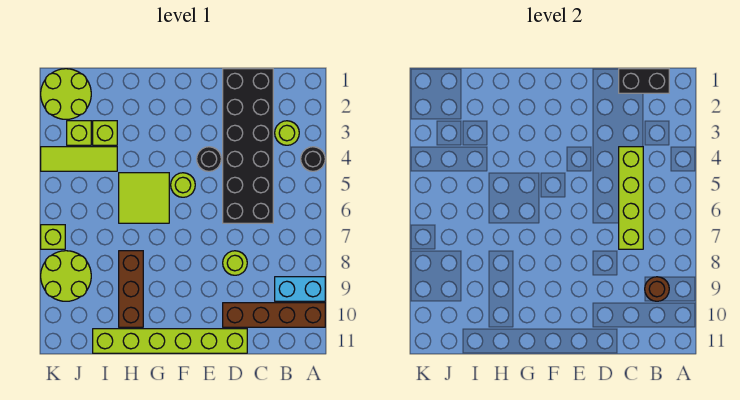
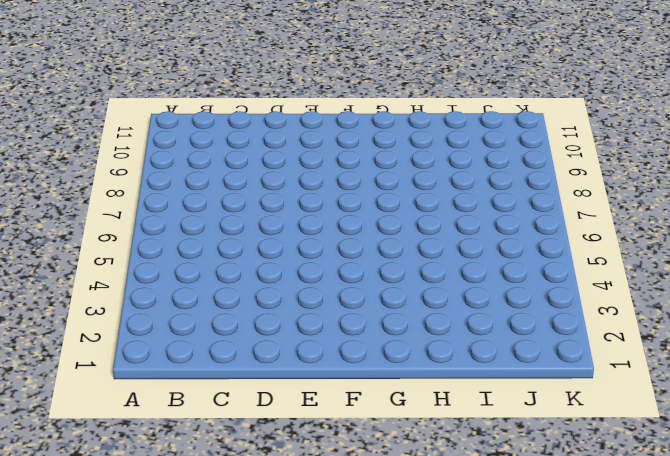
none -> black round brick A4 level 1
none -> cyan brick A9:B9 level 1
none -> brown brick A10:D10 level 1

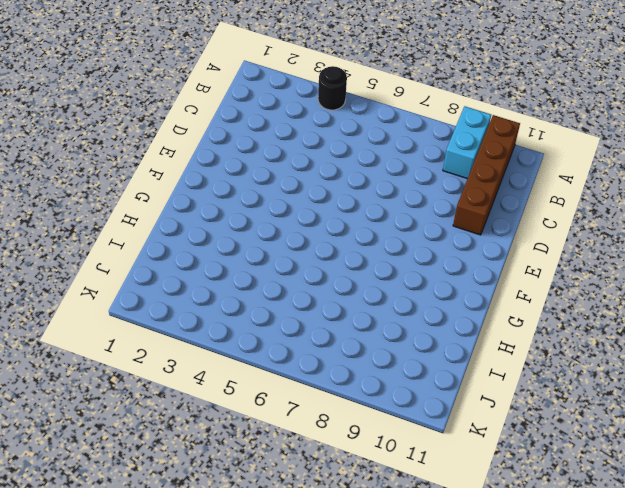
none -> lime round brick B3 level 1
none -> black brick C1:D6 level 1
none -> lime round brick D8 level 1

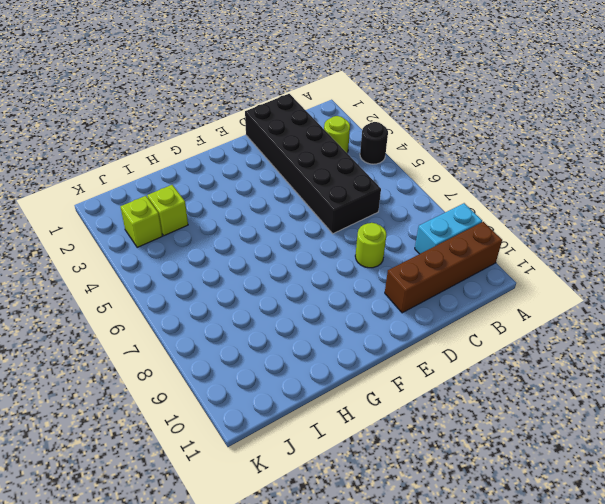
none -> lime brick D11:I11 level 1
none -> black round brick E4 level 1
none -> lime round brick F5 level 1

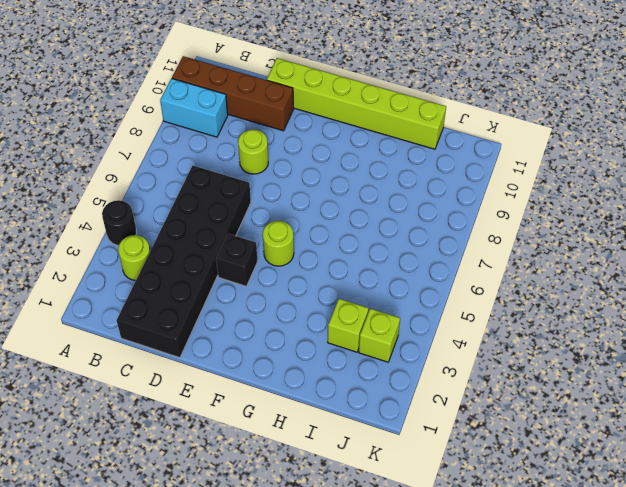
black brick E4 level 1 -> black round brick E4 level 1
none -> lime tile G5:H6 level 1
none -> brown brick H8:H10 level 1
none -> lime tile I4:K4 level 1

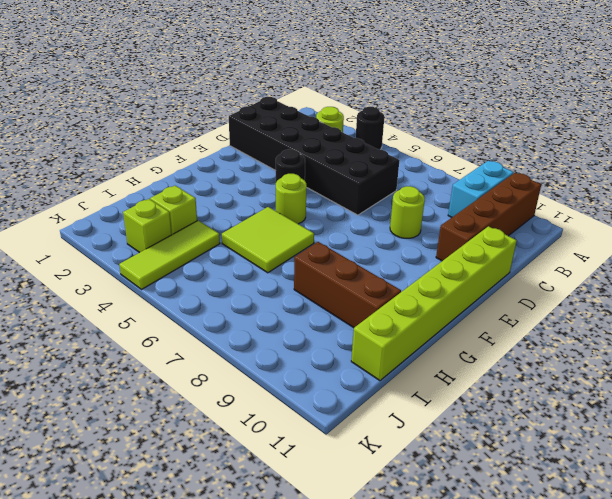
none -> lime round brick J1:K2 level 1
none -> lime round brick J8:K9 level 1
none -> lime brick K7 level 1

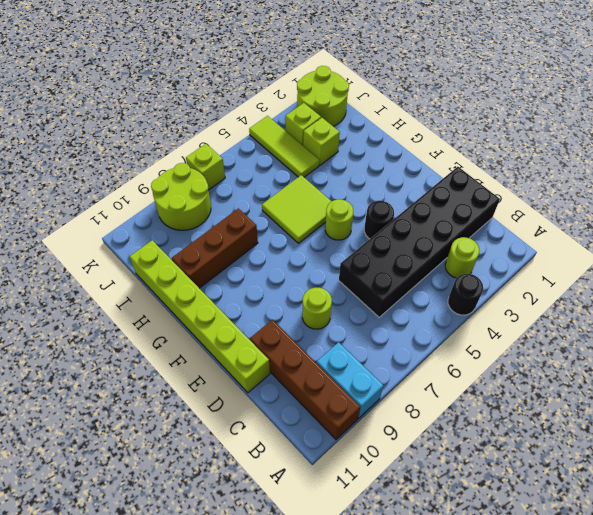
none -> black brick B1:C1 level 2
none -> brown round brick B9 level 2
none -> lime brick C4:C7 level 2

